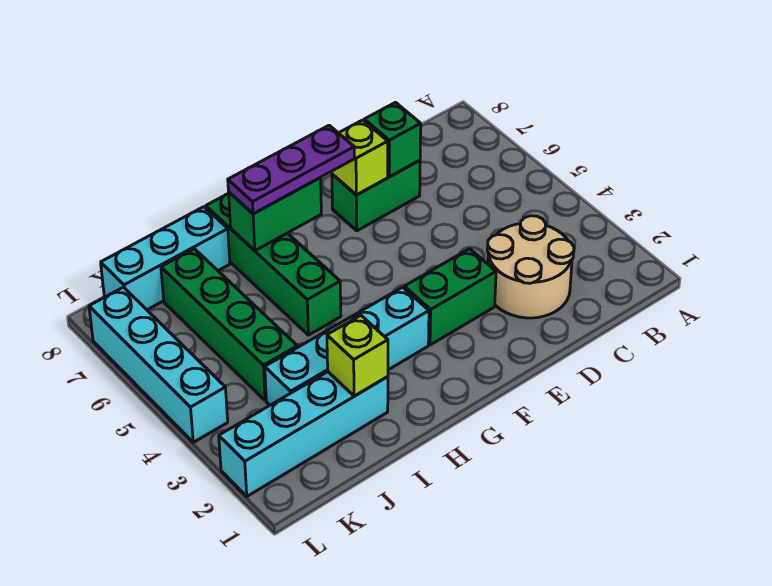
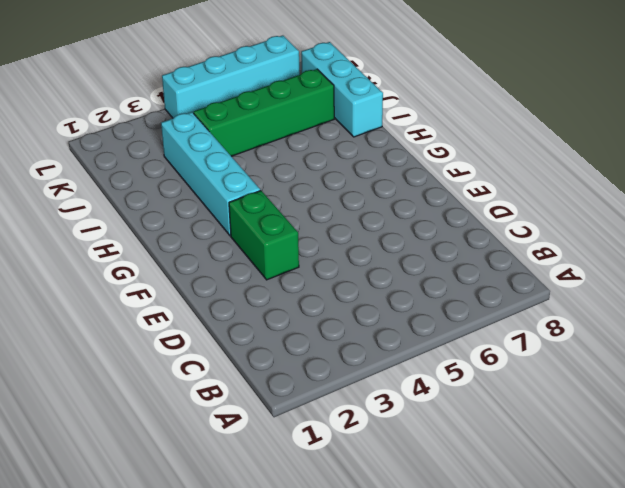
none -> tan round brick C2:D3 level 1
none -> green brick D7:E7 level 1
none -> green brick H5:H8 level 1

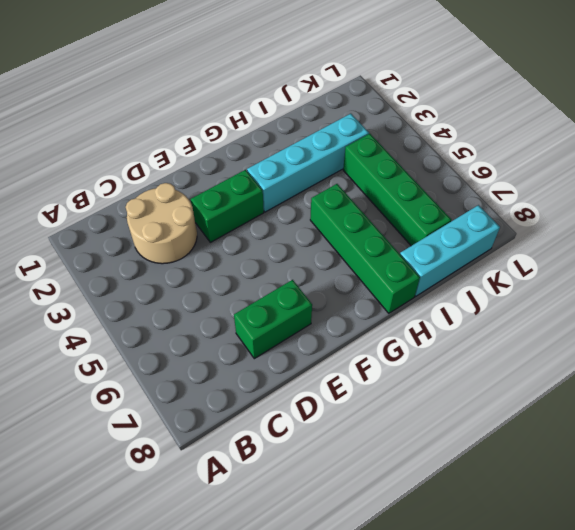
none -> cyan brick I2:L2 level 1
none -> cyan brick L4:L7 level 1
none -> green brick D7 level 2

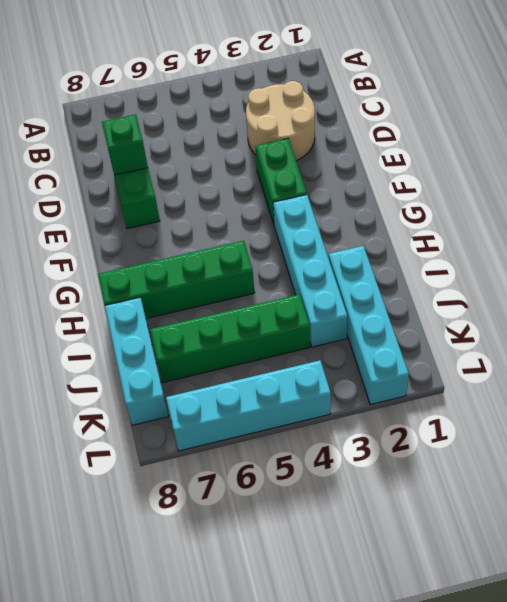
none -> lime brick E7 level 2
none -> green brick G7:H7 level 2
none -> lime brick I2 level 2

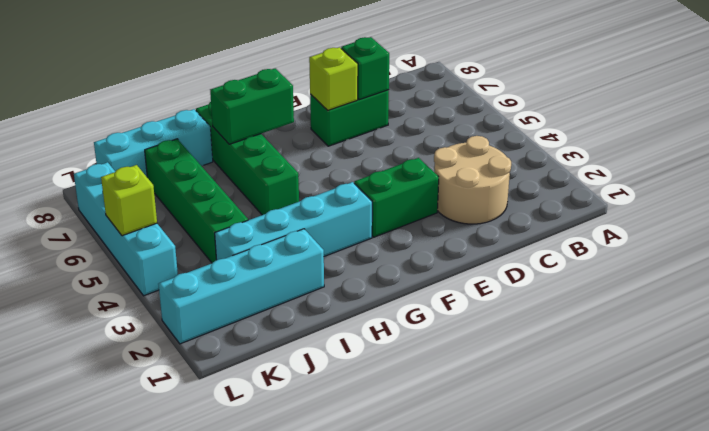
lime brick L5 level 2 -> lime brick I2 level 2
none -> purple plate F7:H7 level 3

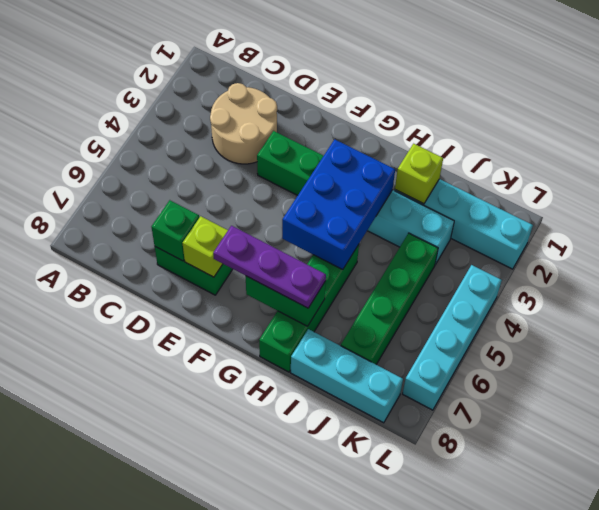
blue brick G3:H5 level 2 -> none

